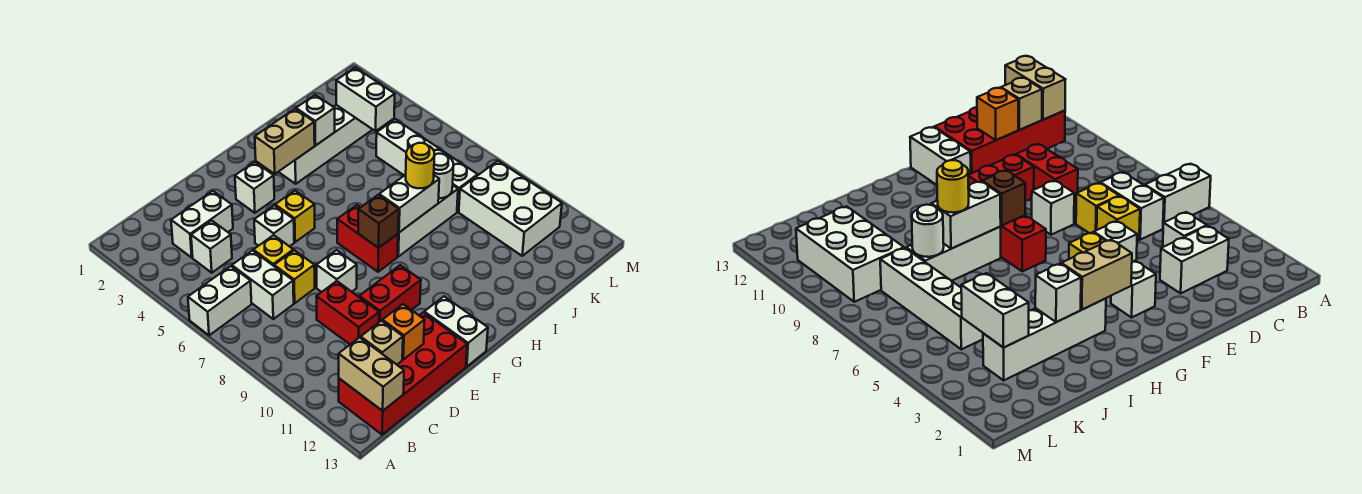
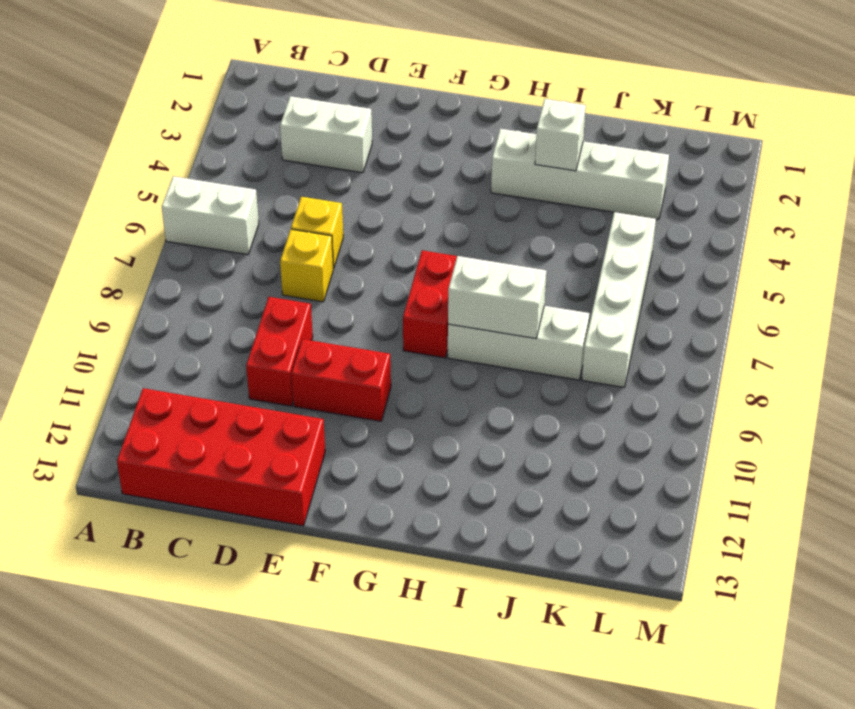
none -> white brick C4 level 1
none -> white brick C6:C7 level 1
none -> white brick E5 level 1

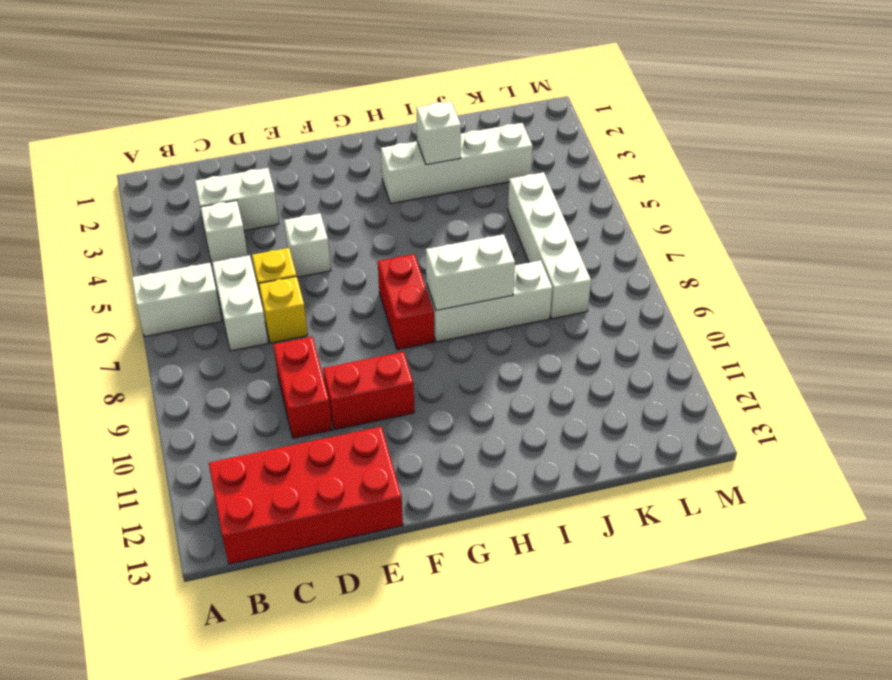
none -> white brick E8 level 1
none -> white brick F3 level 1
none -> yellow brick F5 level 1

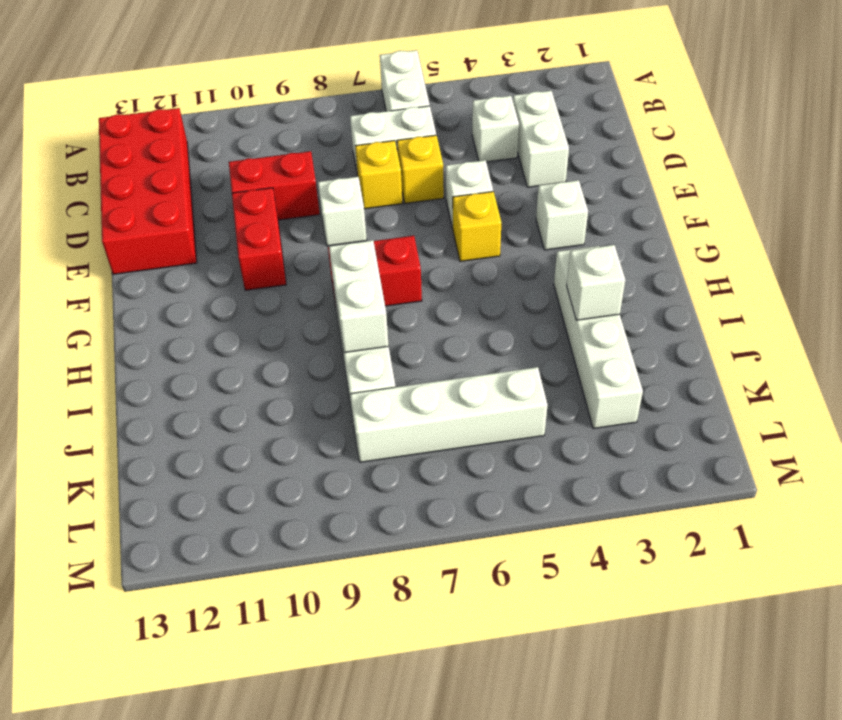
none -> white brick F12:F13 level 1
none -> white brick K9:L11 level 1
none -> tan brick B12:B13 level 2

